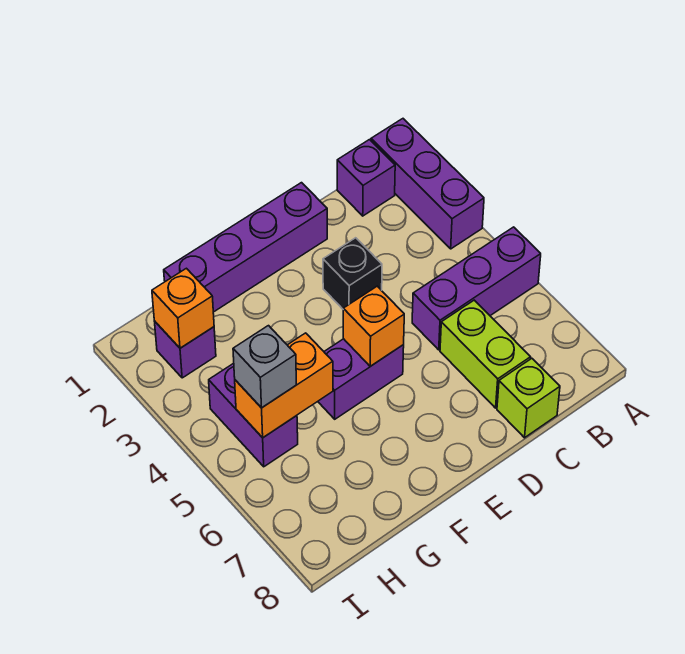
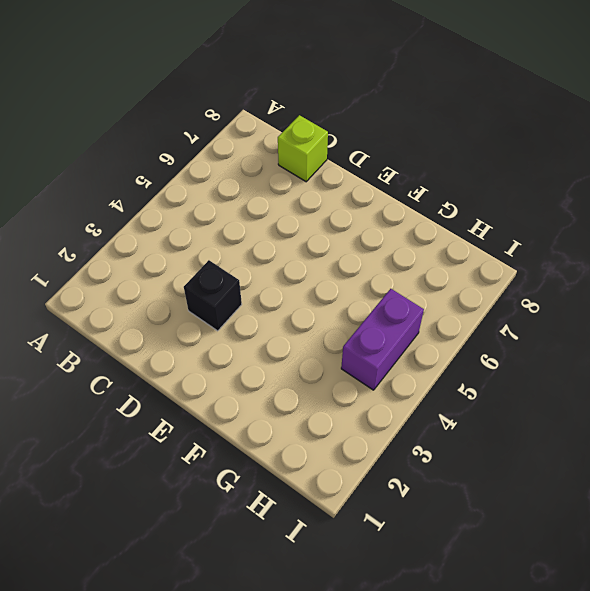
none -> purple brick A1:A3 level 1
none -> purple brick A5:C5 level 1
none -> purple brick B1 level 1

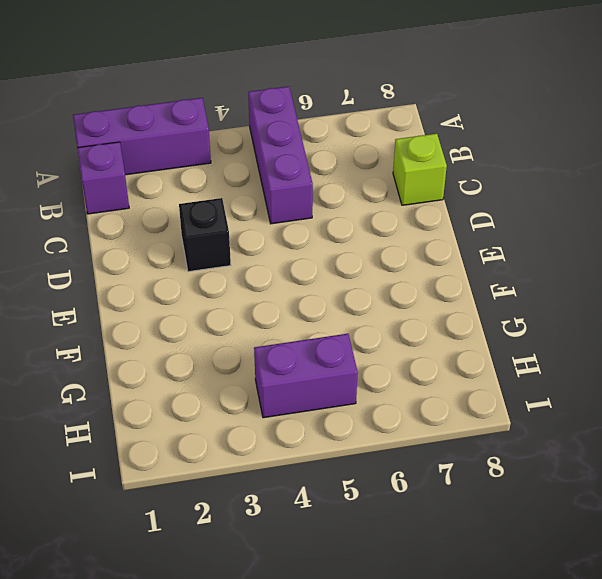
none -> lime brick C6:C7 level 1
none -> purple brick D1:G1 level 1
none -> purple brick E5:F5 level 1

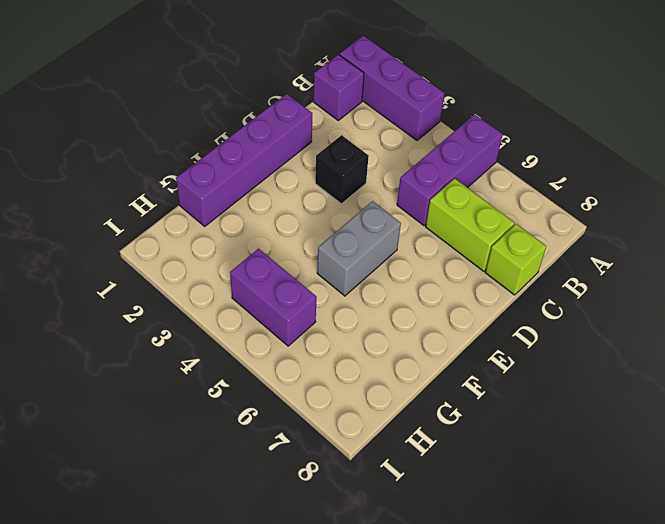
grey brick E5:F5 level 1 -> purple brick E5:F5 level 1
none -> purple brick H2 level 1
none -> orange brick E5 level 2
none -> orange brick G5:H5 level 2

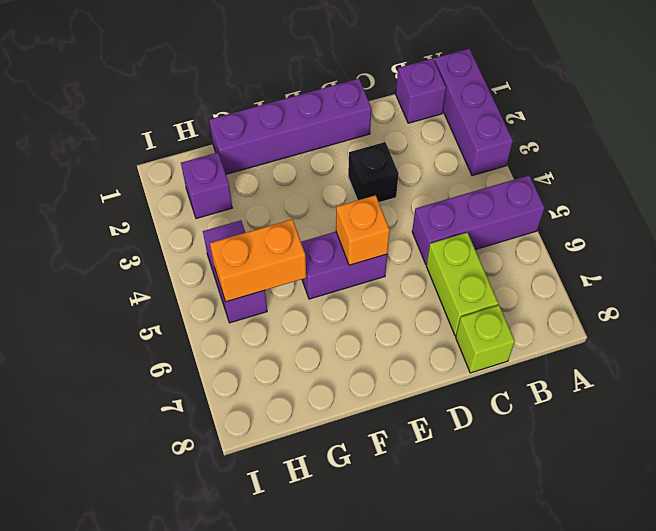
none -> orange brick H2 level 2
none -> grey brick H5 level 3

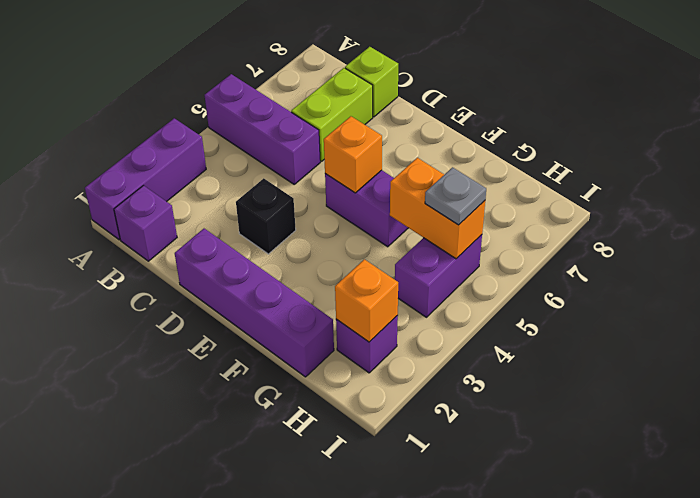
grey plate H5 level 3 -> grey brick H5 level 3

